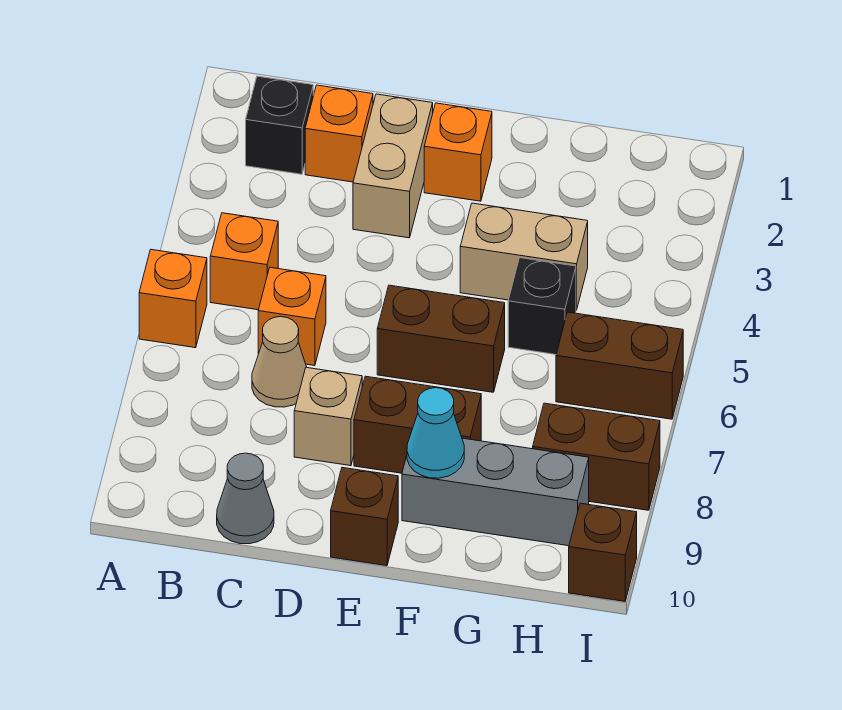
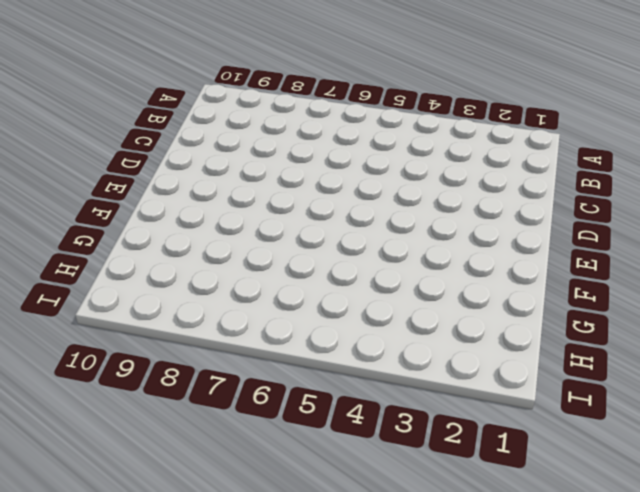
none -> orange brick A6 level 1
none -> black brick B2 level 1
none -> orange brick B5 level 1

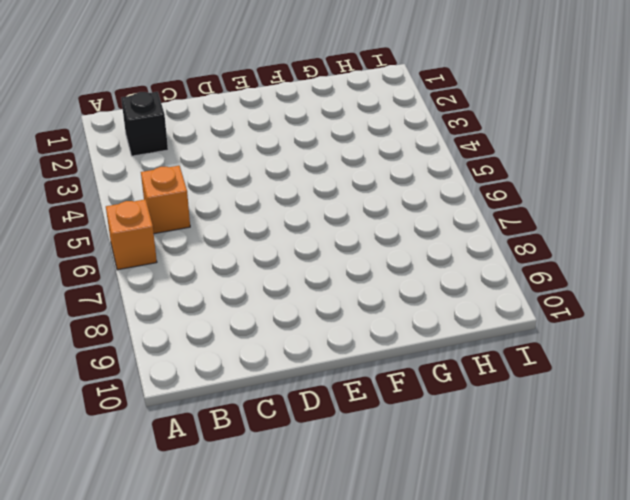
none -> orange brick C2 level 1
none -> orange brick C6 level 1
none -> tan cone C7 level 1

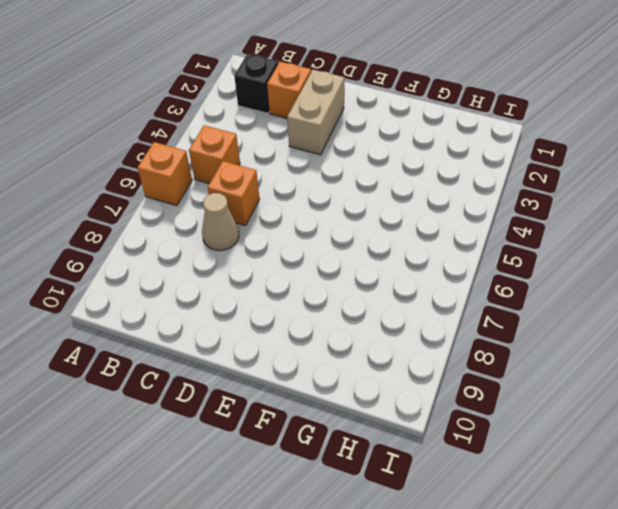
none -> grey cone C10 level 1
none -> tan brick D8 level 1
none -> orange brick E2 level 1

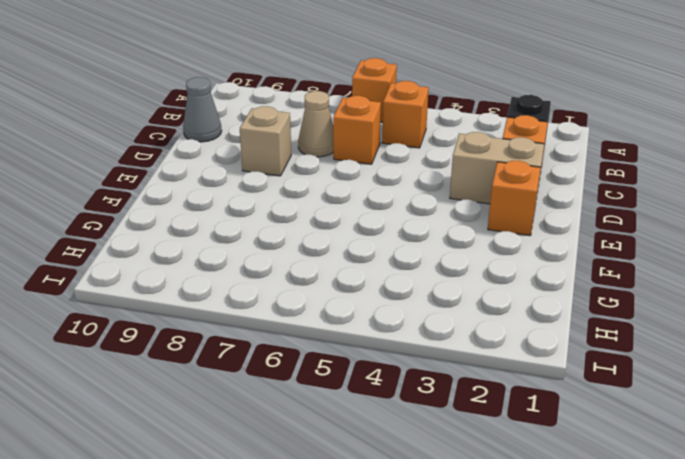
none -> brown brick E6:F6 level 1
none -> brown brick E8:F8 level 1
none -> brown brick E10 level 1

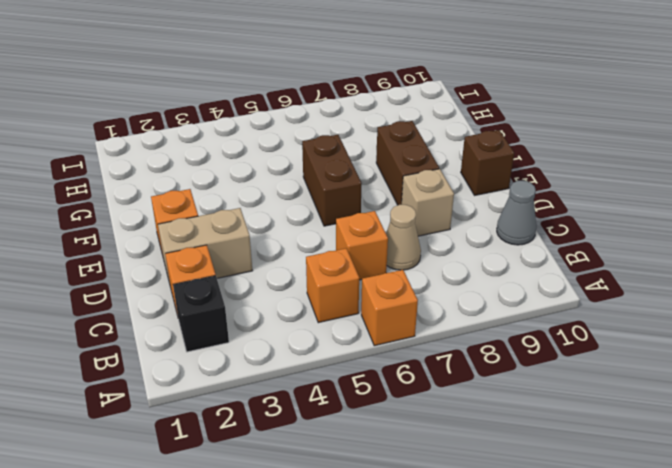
none -> tan brick F4:G4 level 1
none -> grey brick F9:H9 level 1
none -> black brick G5 level 1

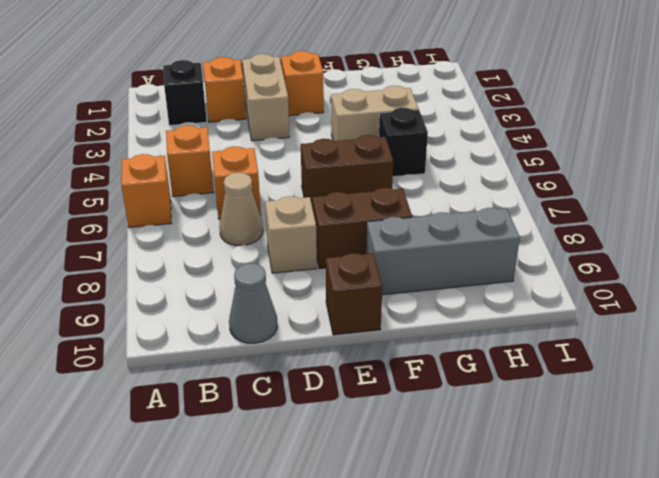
none -> brown brick H6:I6 level 1
none -> brown brick H8:I8 level 1
none -> brown brick I10 level 1

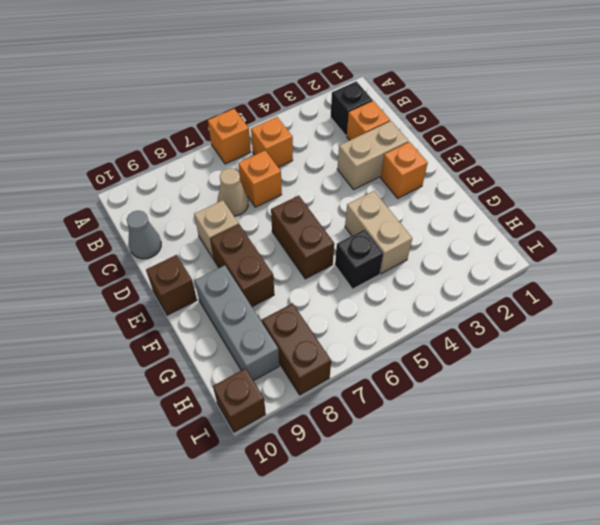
none -> brown brick H6:I6 level 1
none -> cyan cone F9 level 2

